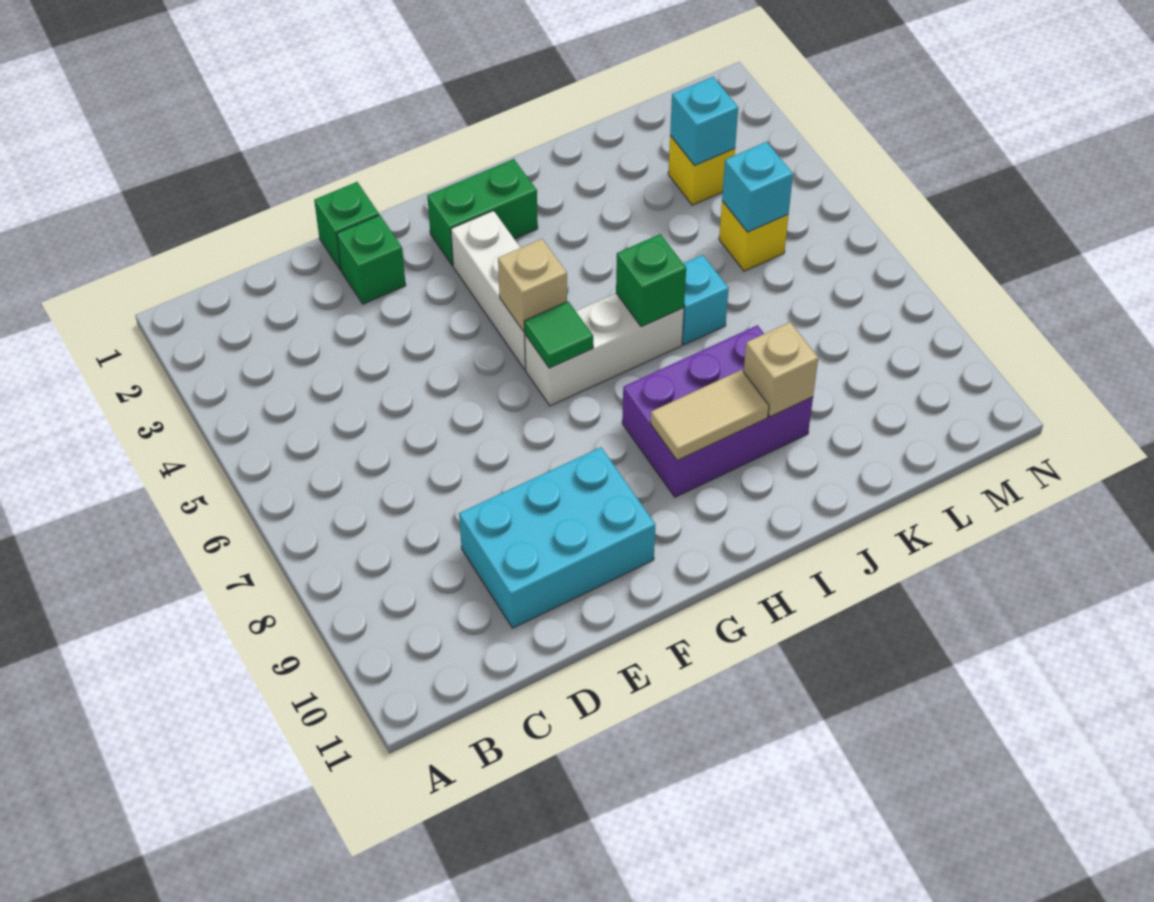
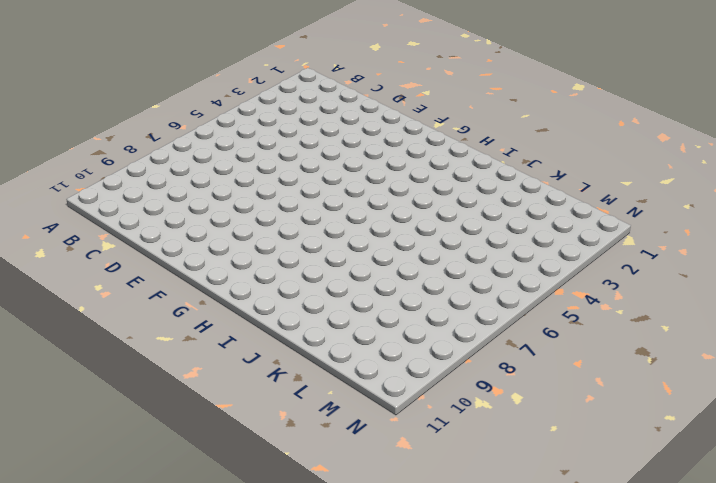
none -> cyan brick D9:F10 level 1
none -> green brick E1 level 1
none -> green brick E2 level 1

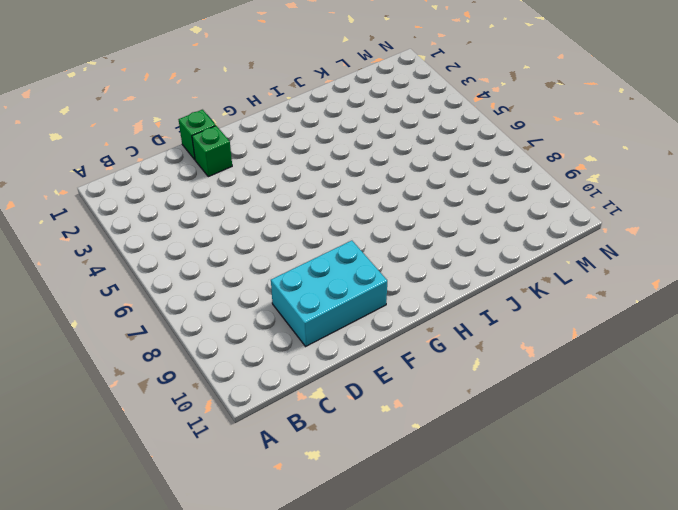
none -> green brick G2:H2 level 1
none -> white brick G3:G5 level 1
none -> white brick G6:I6 level 1

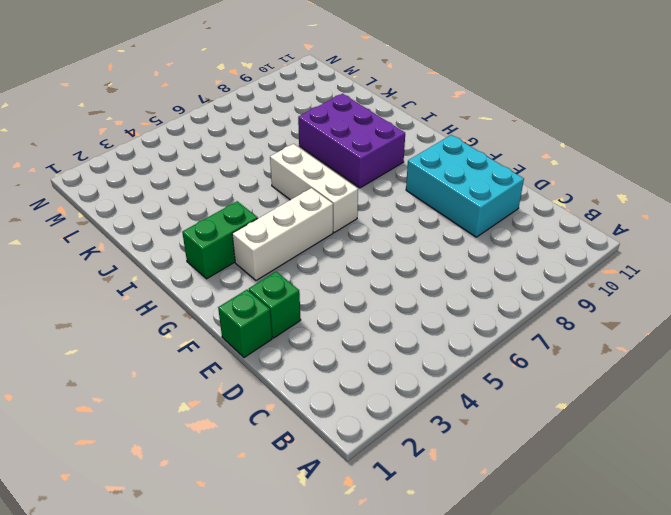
green brick H2:H3 level 1 -> green brick G2:H2 level 1
none -> cyan brick J6 level 1
none -> yellow brick L3 level 1
none -> yellow brick L5 level 1

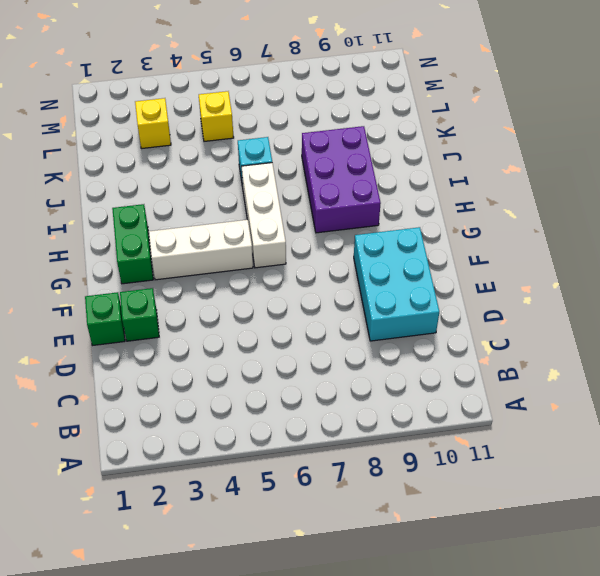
none -> tan brick G5 level 2
none -> green tile G6 level 2
none -> tan tile H9:I9 level 2

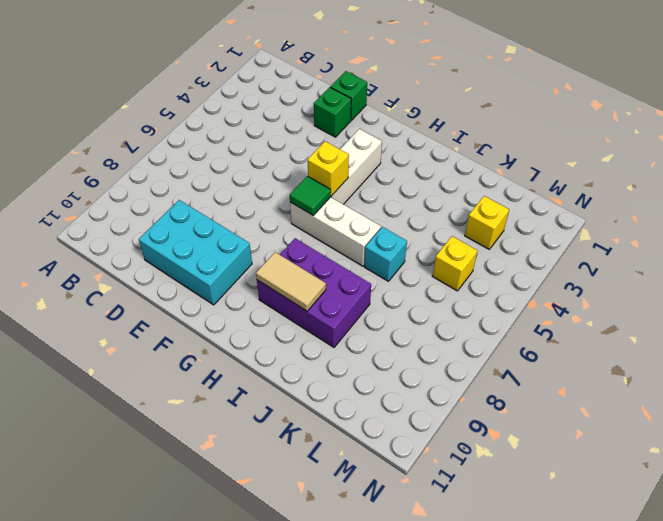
yellow brick G5 level 2 -> tan brick G5 level 2
none -> green brick G2:H2 level 1
none -> green brick I6 level 2
none -> tan brick J9 level 2

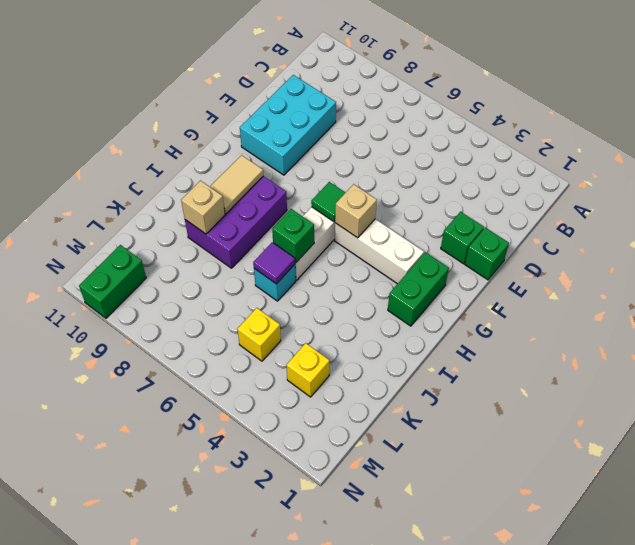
purple tile J6 level 2 -> none
green brick M10:N10 level 1 -> none
none -> cyan brick L3 level 2
none -> cyan brick L5 level 2

